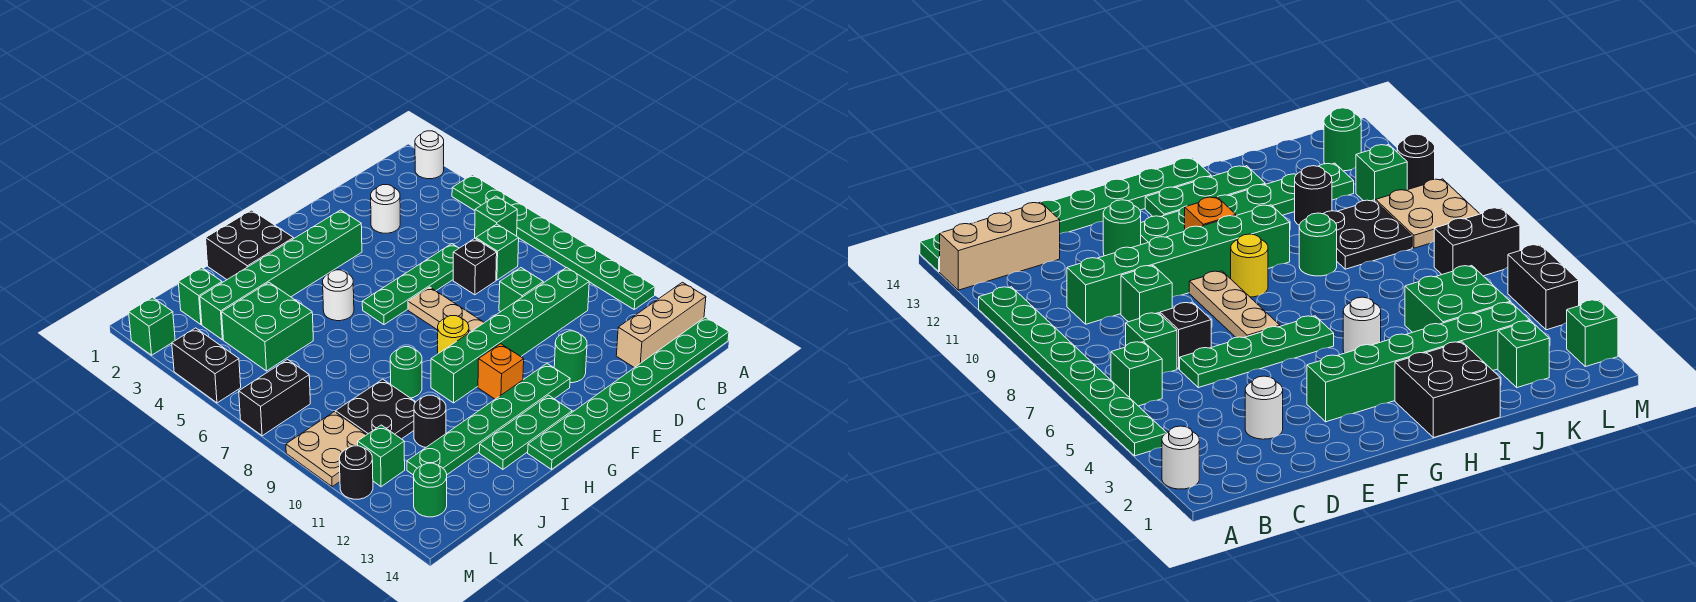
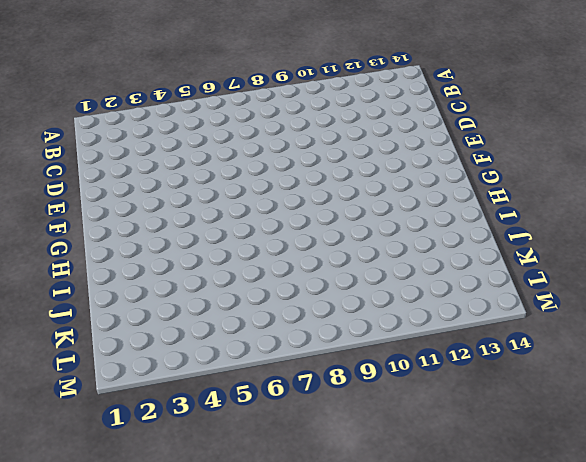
none -> white round brick A2 level 1
none -> green plate A4:A11 level 1
none -> tan brick A13:C13 level 1
none -> green plate A14:H14 level 1

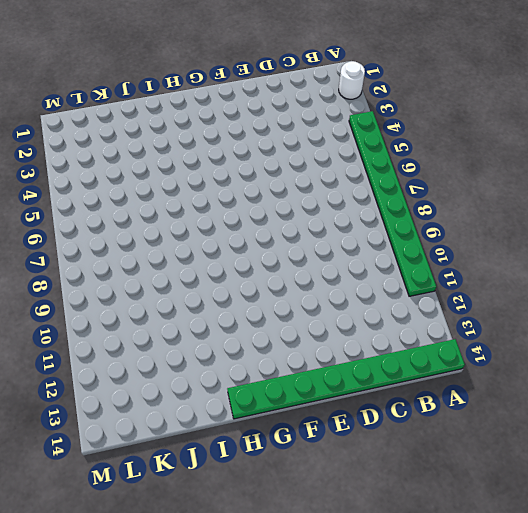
none -> tan brick A13:C13 level 1
none -> green brick B6 level 1
none -> green brick C7 level 1
none -> green brick C10:H10 level 1

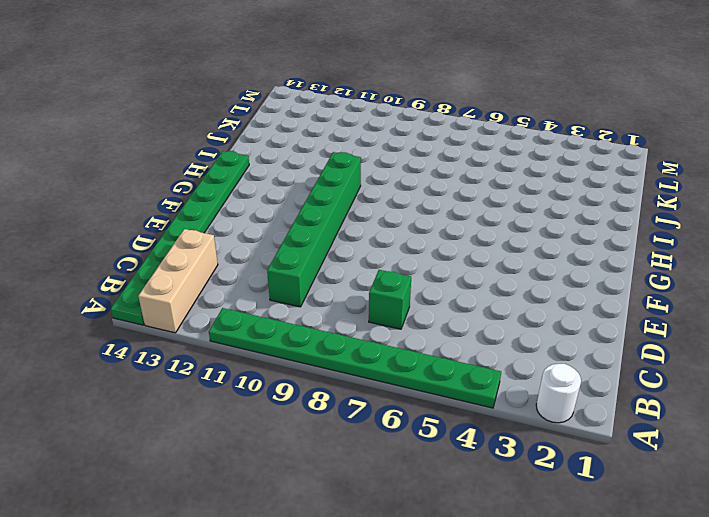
none -> green brick B6 level 1
none -> white round brick D3 level 1
none -> green plate D6:G6 level 1
none -> black brick D7 level 1

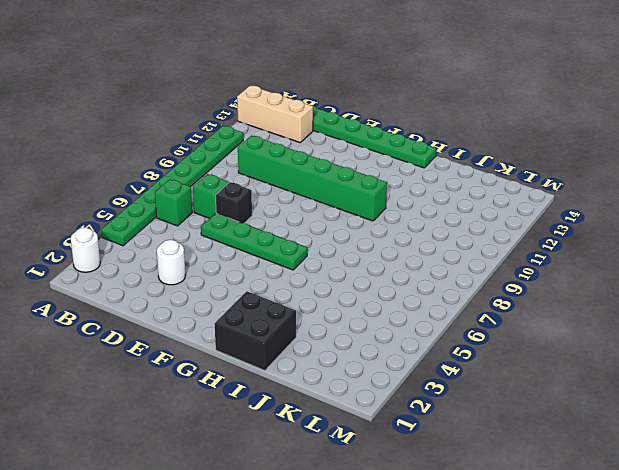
none -> green brick D9 level 1
none -> green round brick E12 level 1
none -> green brick F3:K3 level 1
none -> tan plate F7:F9 level 1

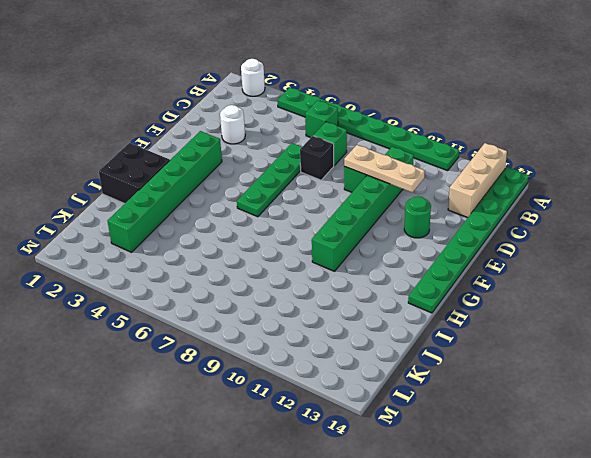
tan plate D9:D11 level 2 -> tan plate F7:F9 level 1
none -> green plate F12:K12 level 1
none -> yellow round brick G9 level 1
none -> orange brick G11 level 1
none -> green plate G13:I13 level 1

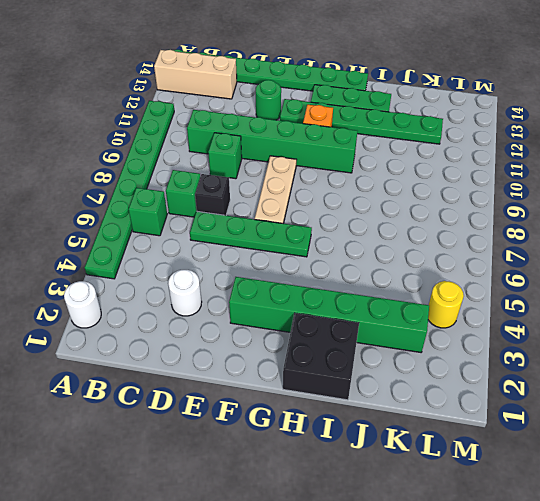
yellow round brick L4 level 1 -> yellow round brick G9 level 1
none -> white round brick H5 level 1
none -> green round brick I9 level 1
none -> green brick J4:K5 level 1
none -> black plate J9:K10 level 1

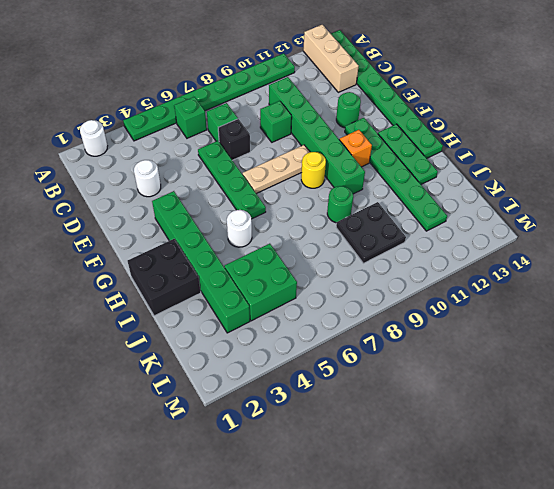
none -> black round brick J11 level 1
none -> green brick K2 level 1
none -> black brick L7:M7 level 1
none -> tan plate L9:M10 level 1

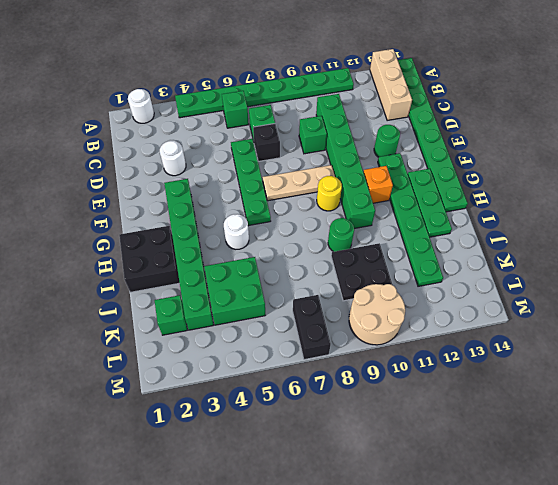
tan round brick L9:M10 level 1 -> tan plate L9:M10 level 1
none -> black round brick J11 level 1
none -> green brick L11 level 1
none -> green round brick L13 level 1
none -> green brick M2 level 1

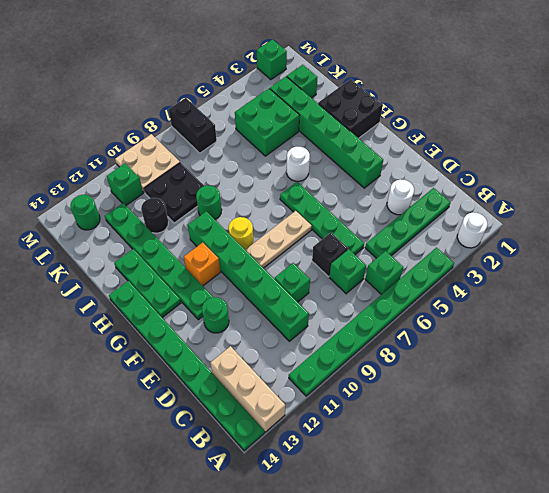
green plate C2:C5 level 1 -> none
none -> black brick M4:M5 level 1
none -> black round brick M11 level 1

